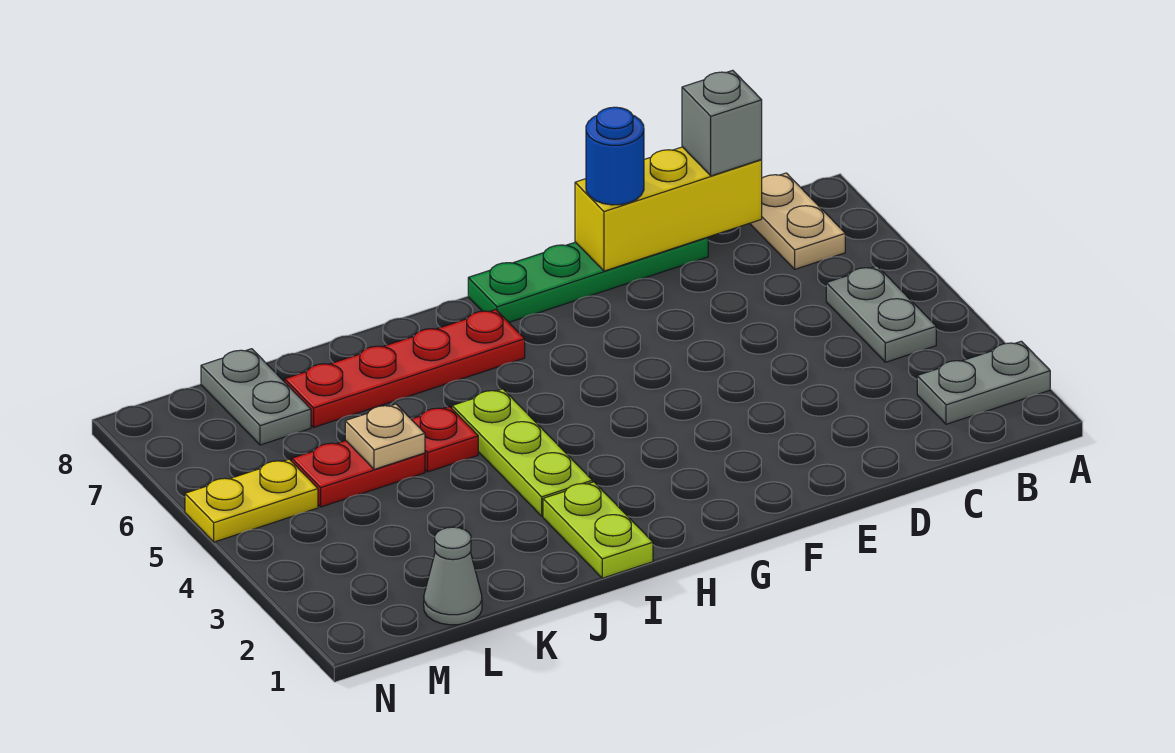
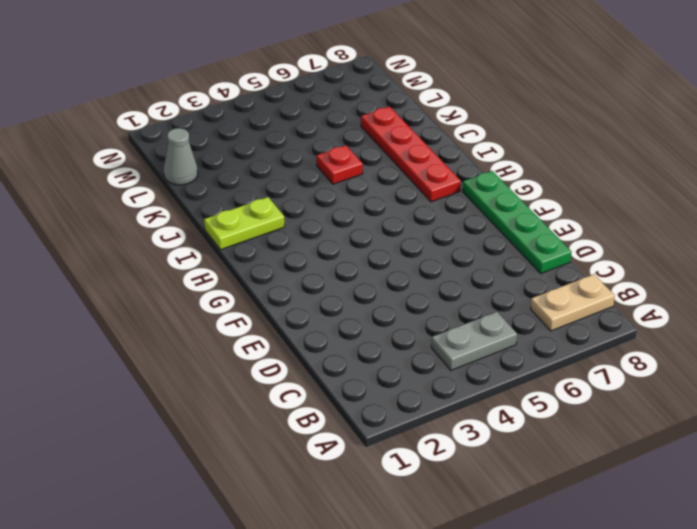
none -> grey plate A2:B2 level 1
none -> lime plate I3:I5 level 1
none -> red plate K5:L5 level 1

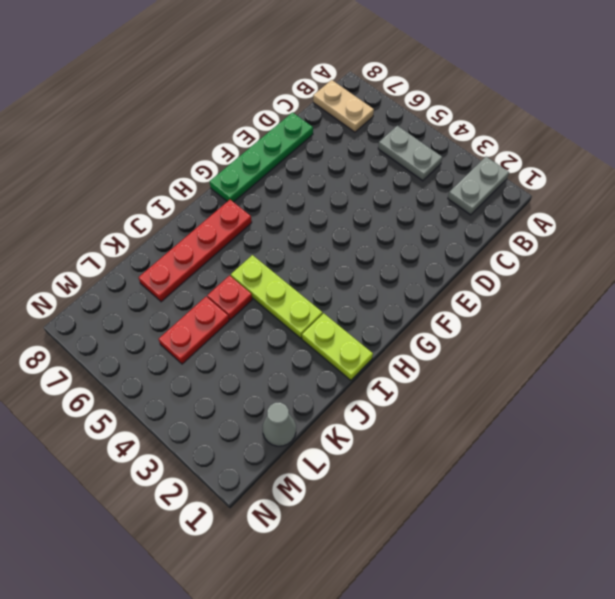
none -> grey plate L7:L8 level 1
none -> yellow plate M5:N5 level 1
none -> yellow brick C8:E8 level 2

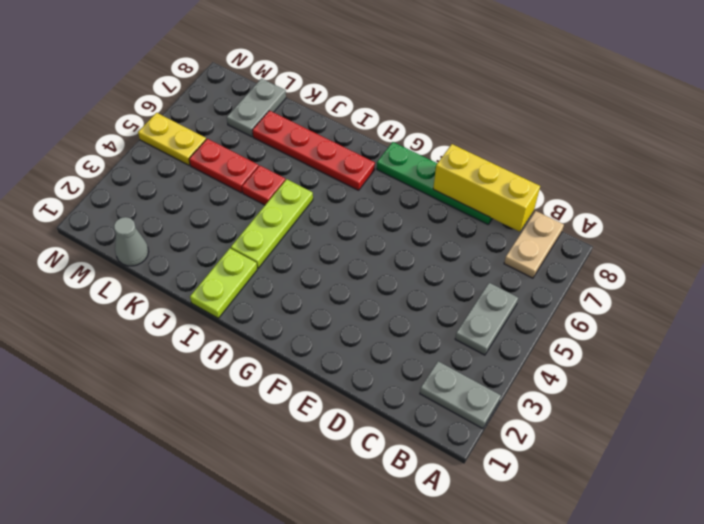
none -> tan plate K5 level 2
none -> grey brick C8 level 3
none -> blue round brick E8 level 3

